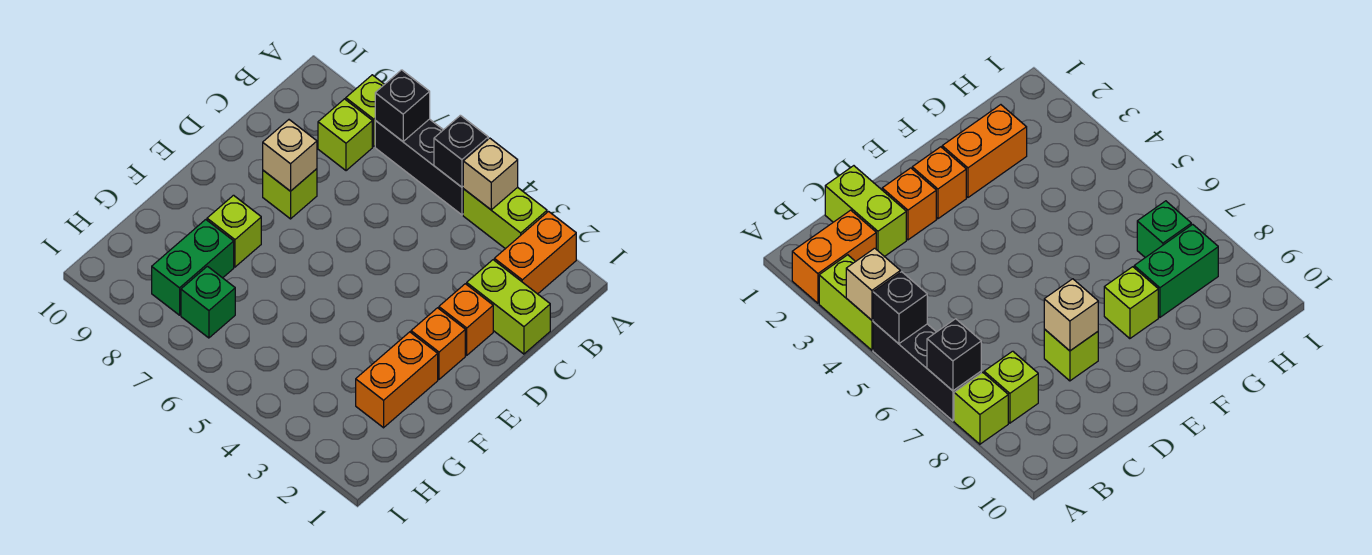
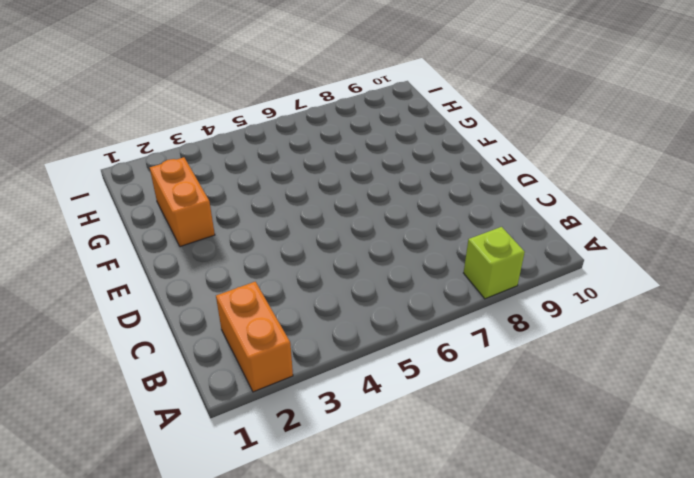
none -> lime brick A3:A4 level 1
none -> black brick A5:A7 level 1
none -> lime brick B8 level 1

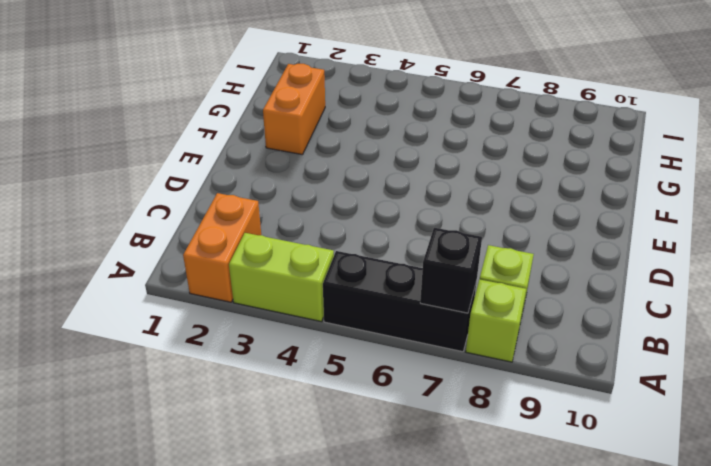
none -> lime brick C1:C2 level 1
none -> orange brick D2 level 1
none -> lime brick D8 level 1

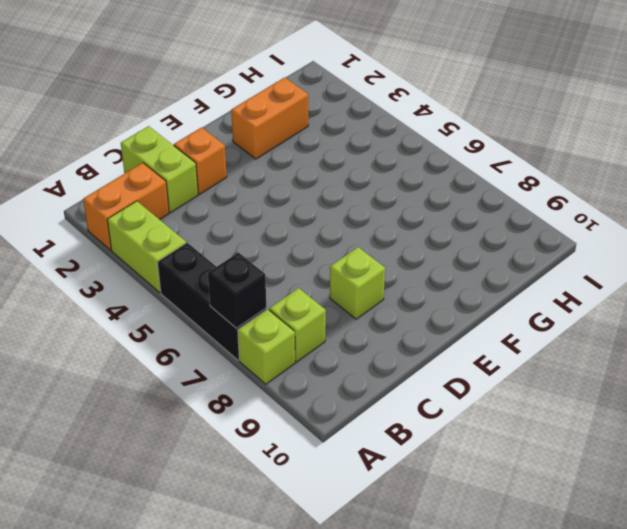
none -> orange brick E2 level 1
none -> lime brick F8 level 1
none -> green brick G8:H8 level 1

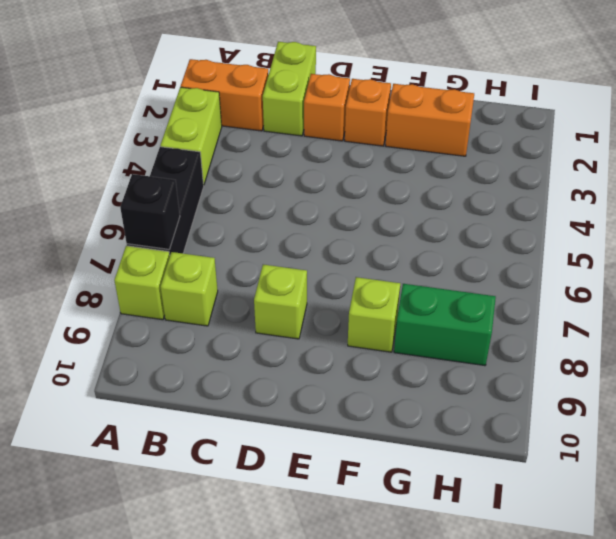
none -> green brick H7 level 1
none -> tan brick A4 level 2
none -> black brick A5 level 2

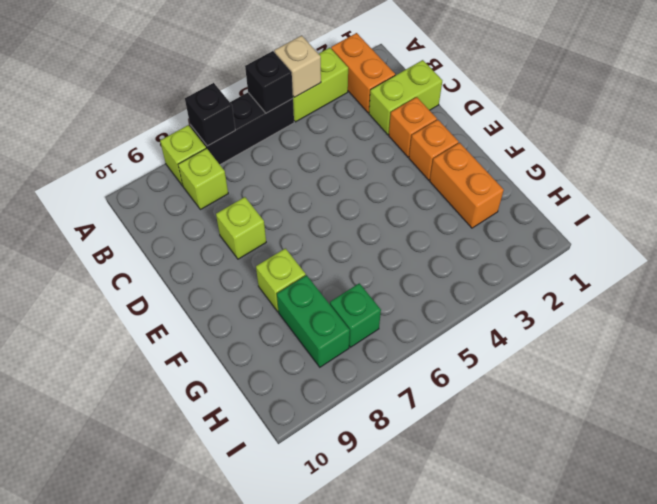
none -> tan brick D8 level 2

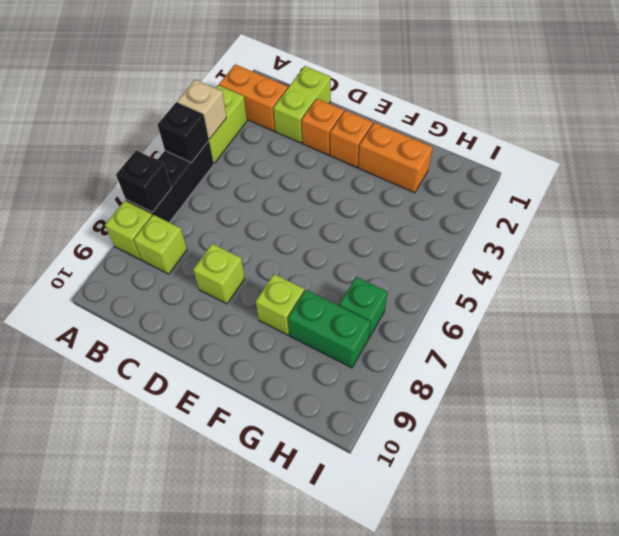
none -> tan brick D8 level 2

